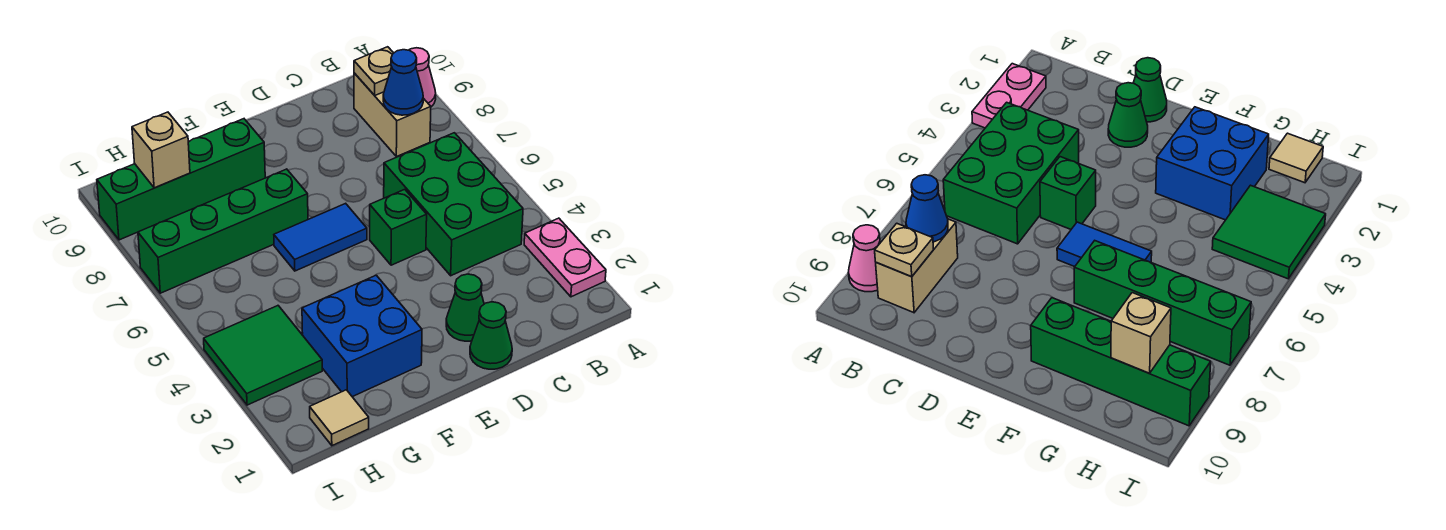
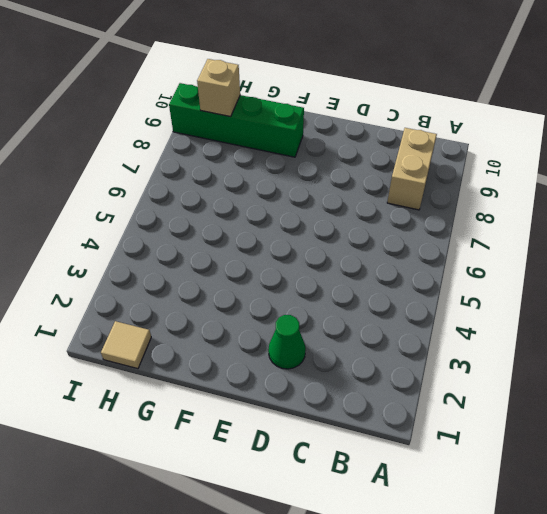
none -> pink plate A2:A3 level 1
none -> pink cone A9 level 1
none -> green brick B4:C6 level 1

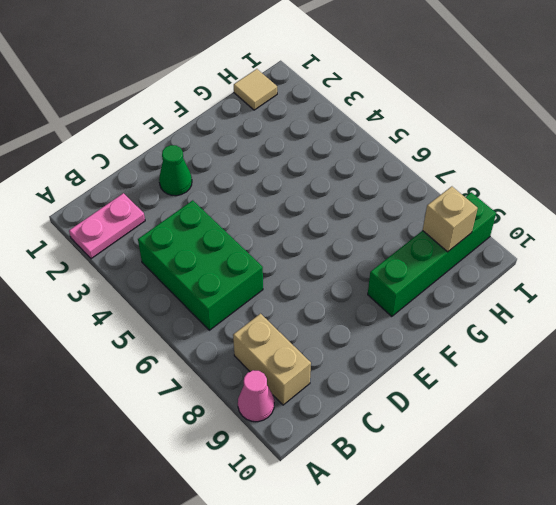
pink plate A2:B2 level 1 -> pink plate A2:A3 level 1
none -> green cone D1 level 1
none -> green brick D5 level 1
none -> blue tile E6:F6 level 1

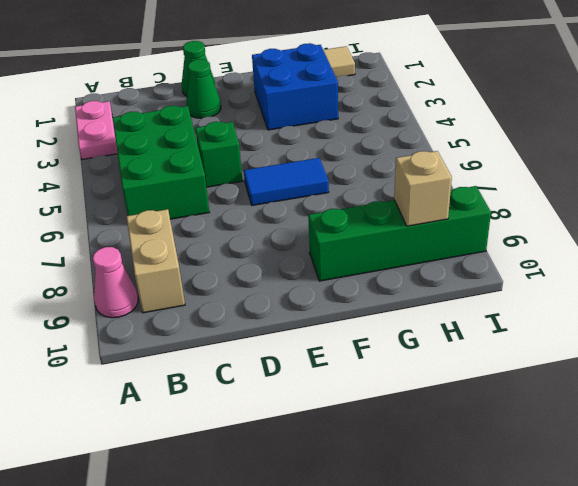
none -> green brick F7:I7 level 1
none -> green tile H3:I4 level 1
none -> blue cone B8 level 2

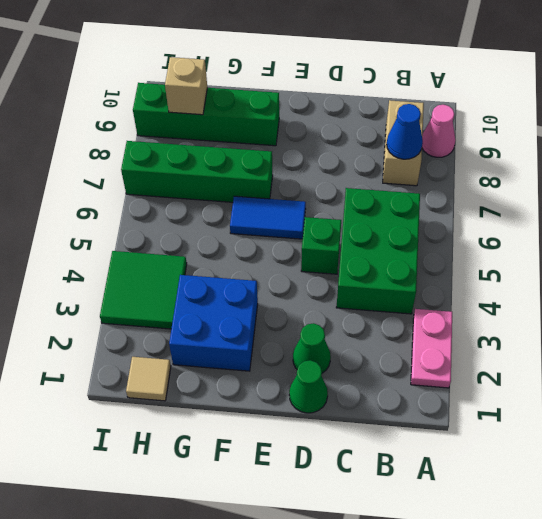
none -> tan plate B9 level 2

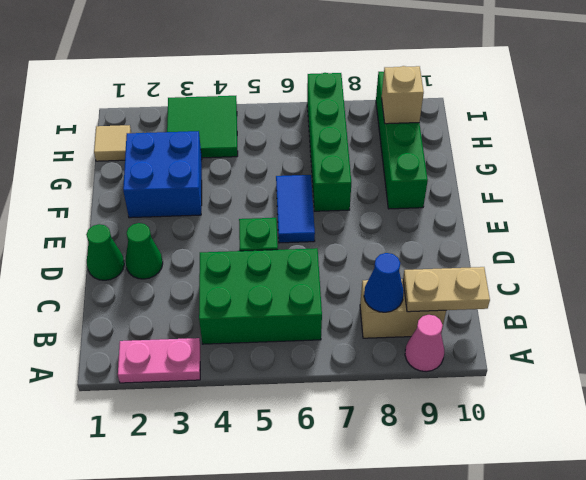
tan plate B9:B10 level 2 -> tan plate B9 level 2

